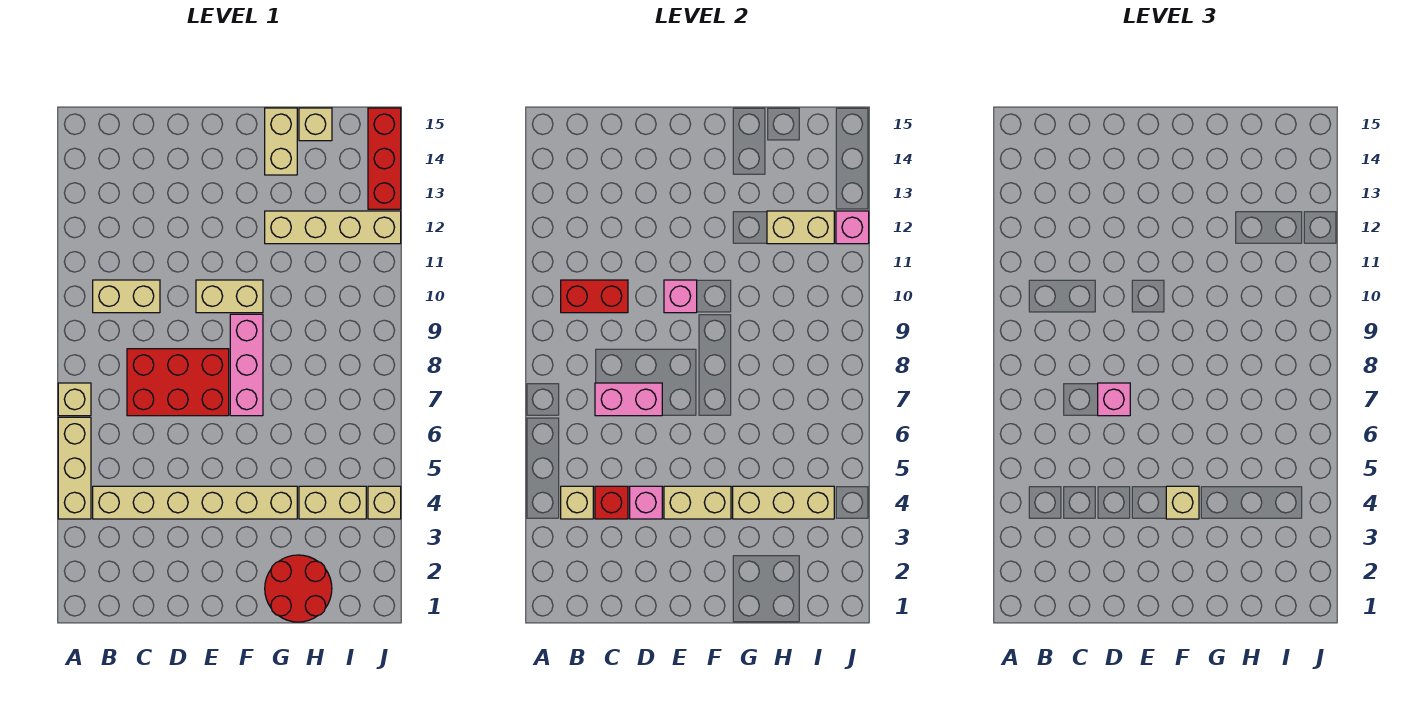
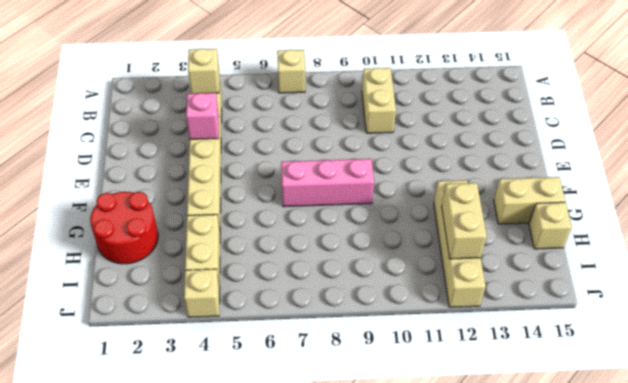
none -> tan brick A4:A6 level 1
none -> red brick C7:E8 level 1
none -> tan brick E10:F10 level 1

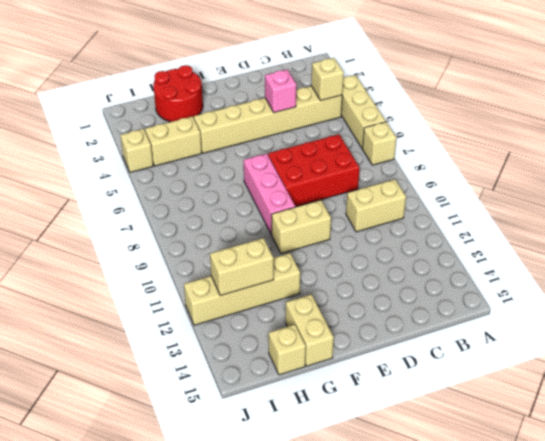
none -> red brick J13:J15 level 1
none -> red brick B10:C10 level 2
none -> red brick C4 level 2

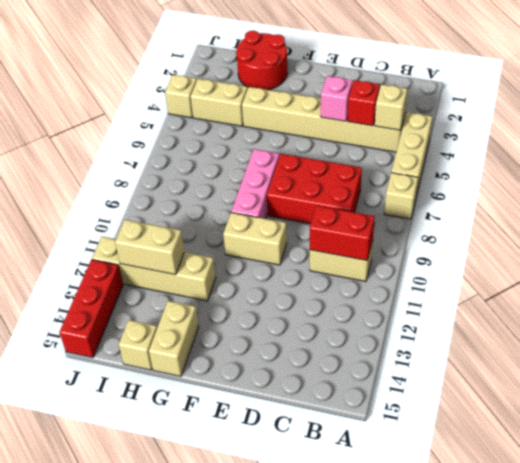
none -> pink brick C7:D7 level 2
none -> tan brick E4:F4 level 2
none -> pink brick E10 level 2

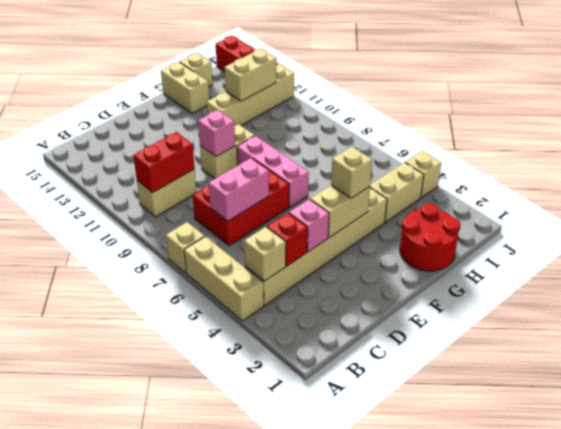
none -> tan brick G4:I4 level 2
none -> pink brick J12 level 2
none -> pink brick D7 level 3

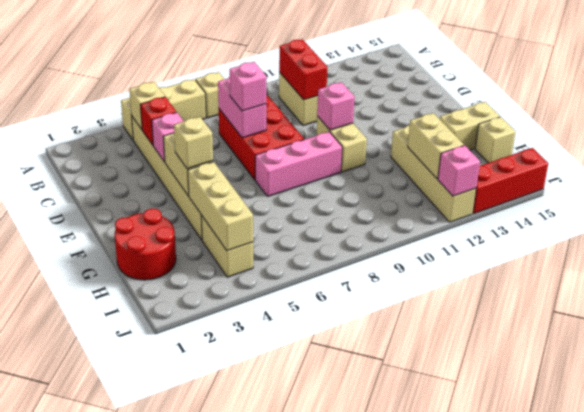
none -> tan brick J4 level 1

